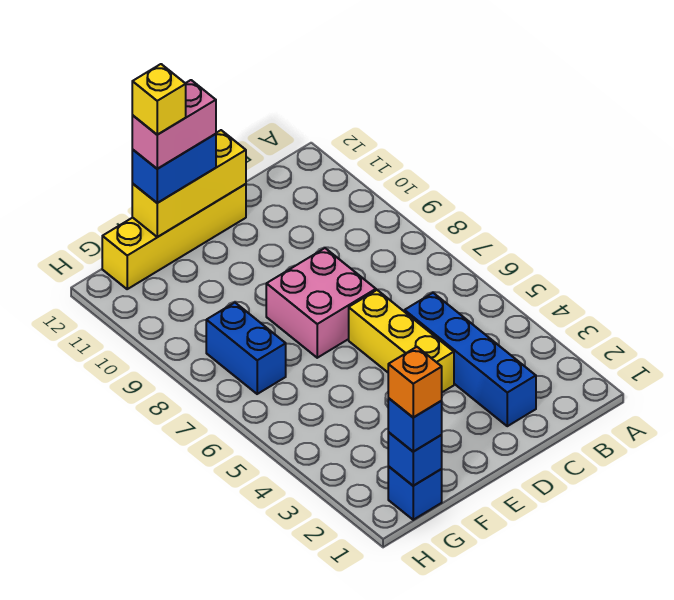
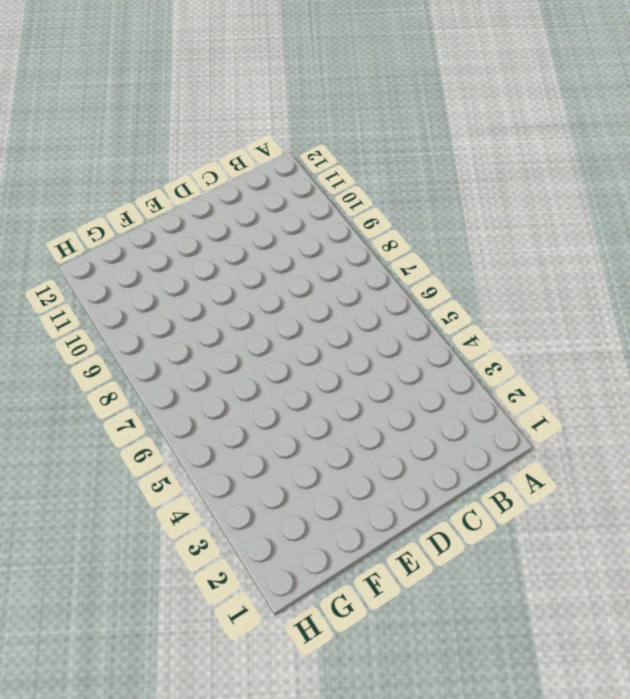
none -> blue brick C2:C5 level 1
none -> yellow brick D4:D6 level 1
none -> pink brick D7:E8 level 1

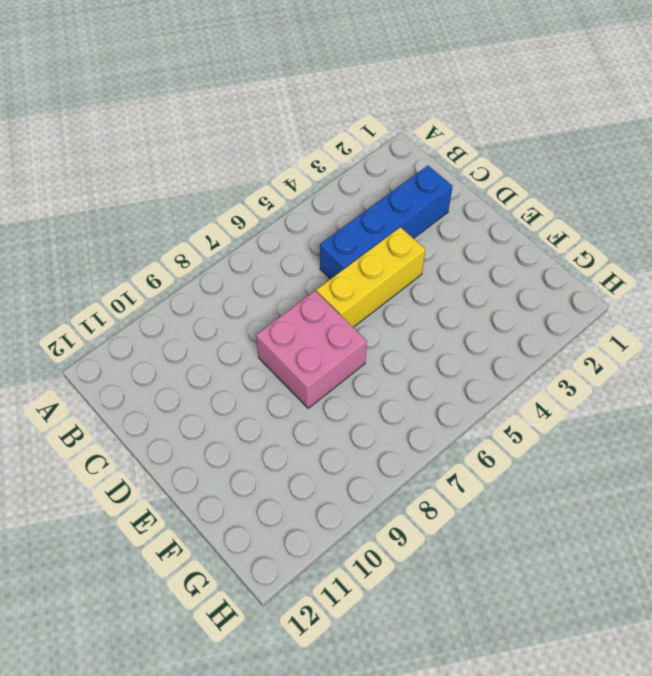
none -> yellow brick D12:G12 level 1
none -> blue brick G1 level 1
none -> blue brick G7:G8 level 1

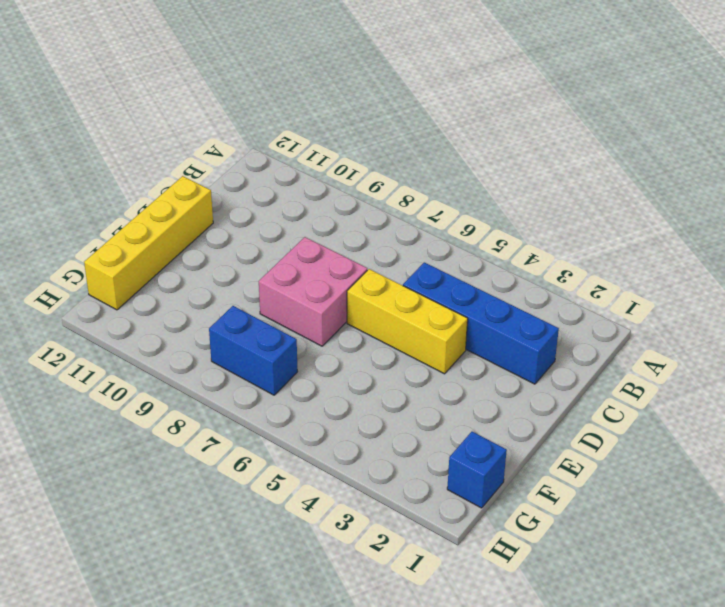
none -> yellow brick D12:F12 level 2
none -> blue brick G1 level 2
none -> blue brick E12:F12 level 3

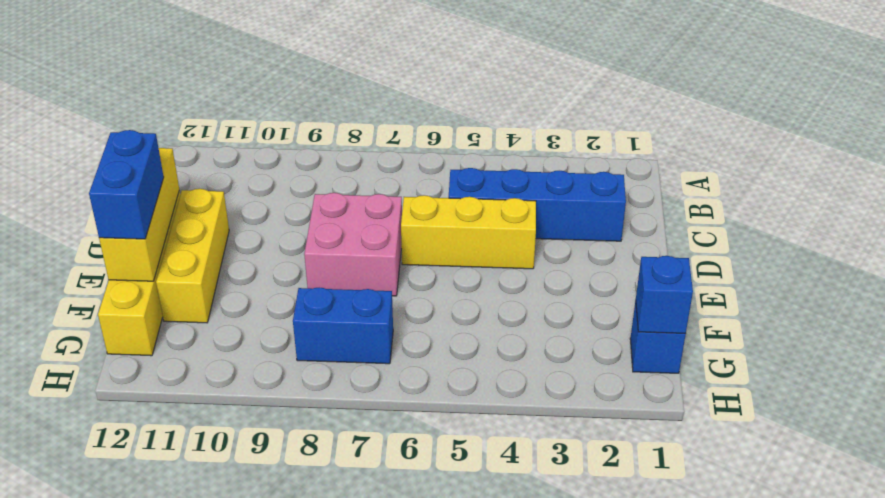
yellow brick D11:F11 level 1 -> none
none -> blue brick G1 level 3
none -> pink brick E12:F12 level 4
none -> orange brick G1 level 4

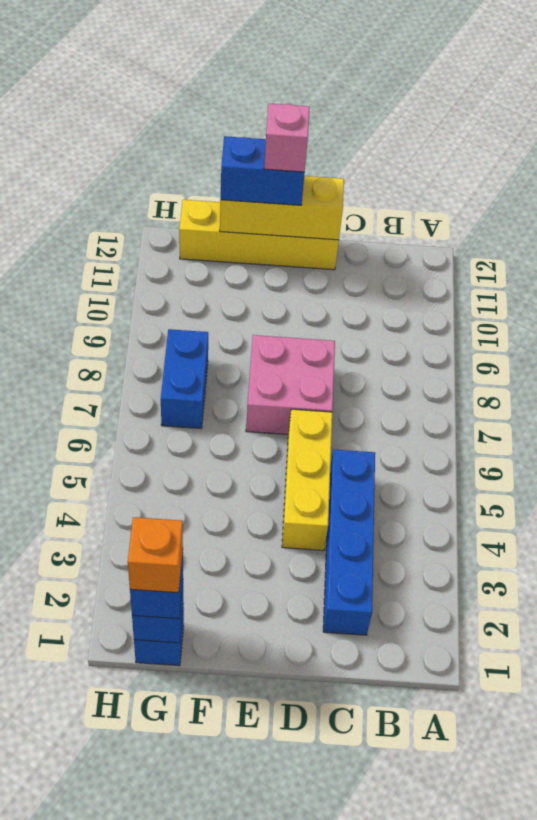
pink brick E12 level 4 -> pink brick E12:F12 level 4
none -> yellow brick F12 level 5

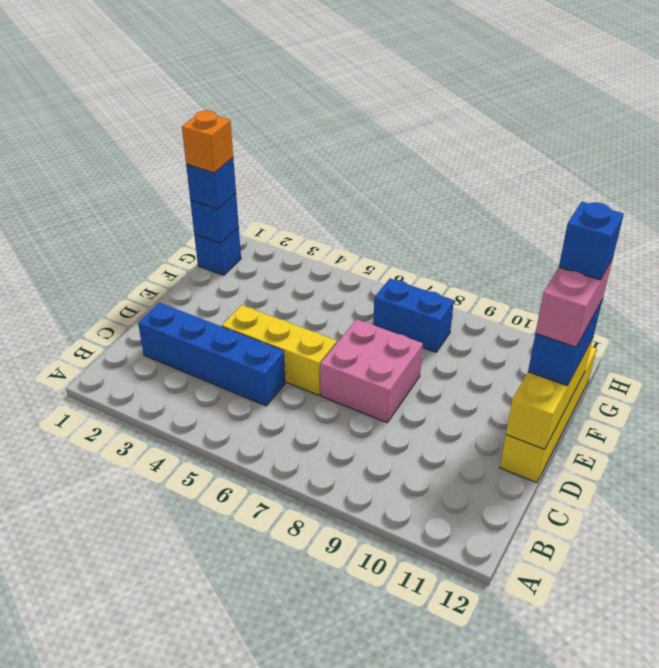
blue brick F12 level 5 -> yellow brick F12 level 5

